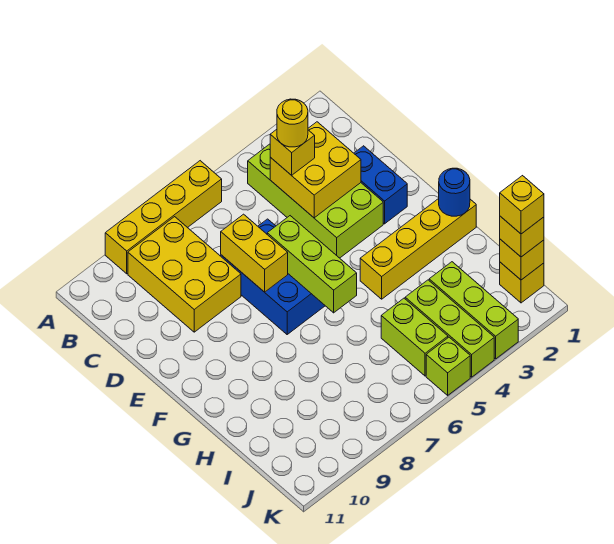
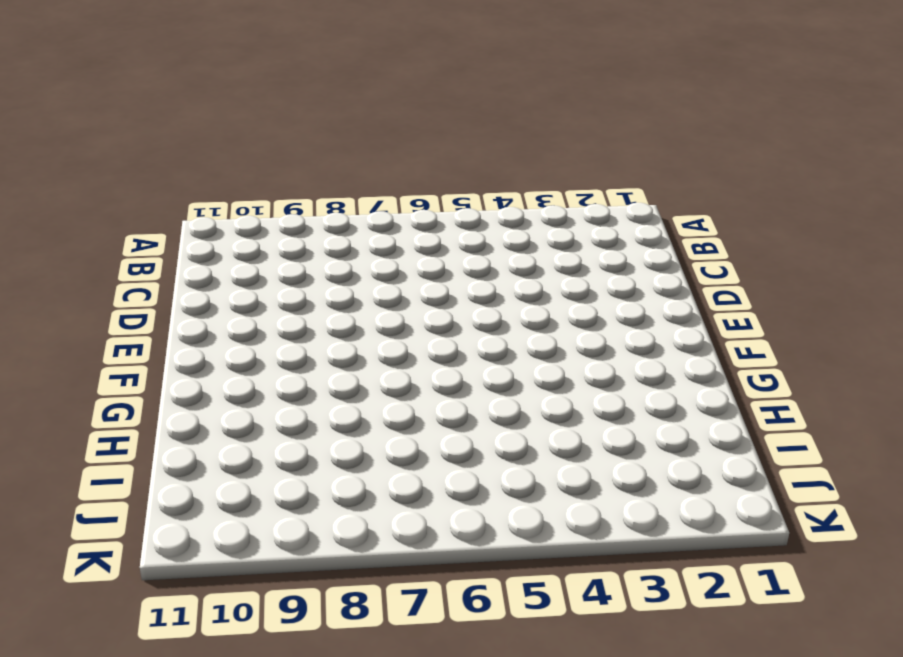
none -> yellow brick A6:A9 level 1
none -> lime brick B3:E4 level 1
none -> yellow brick B8:D9 level 1

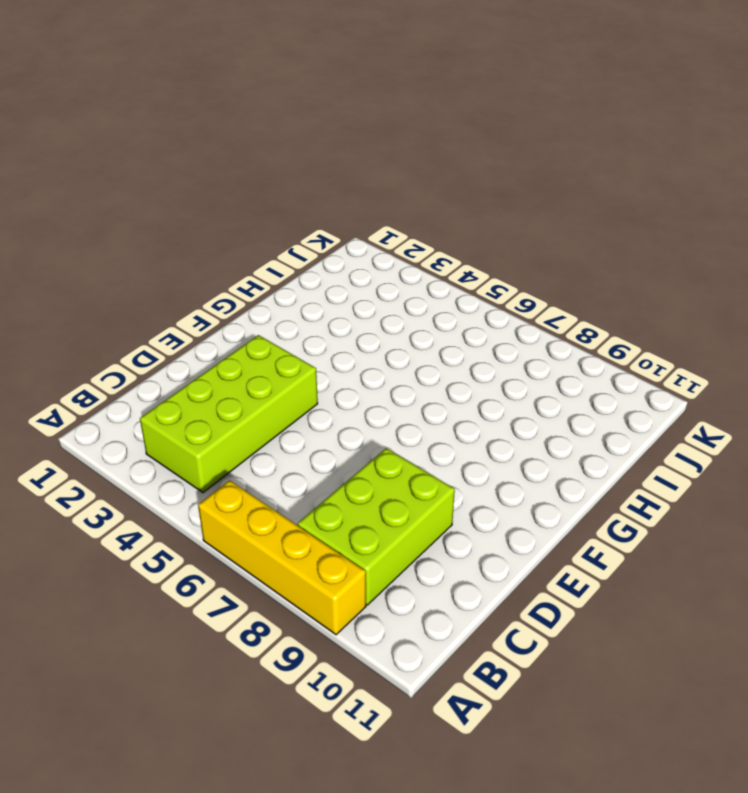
lime brick B8:D9 level 1 -> yellow brick B8:D9 level 1
none -> blue brick D2:E2 level 1
none -> blue brick D6:F7 level 1
none -> yellow brick G1:G4 level 1

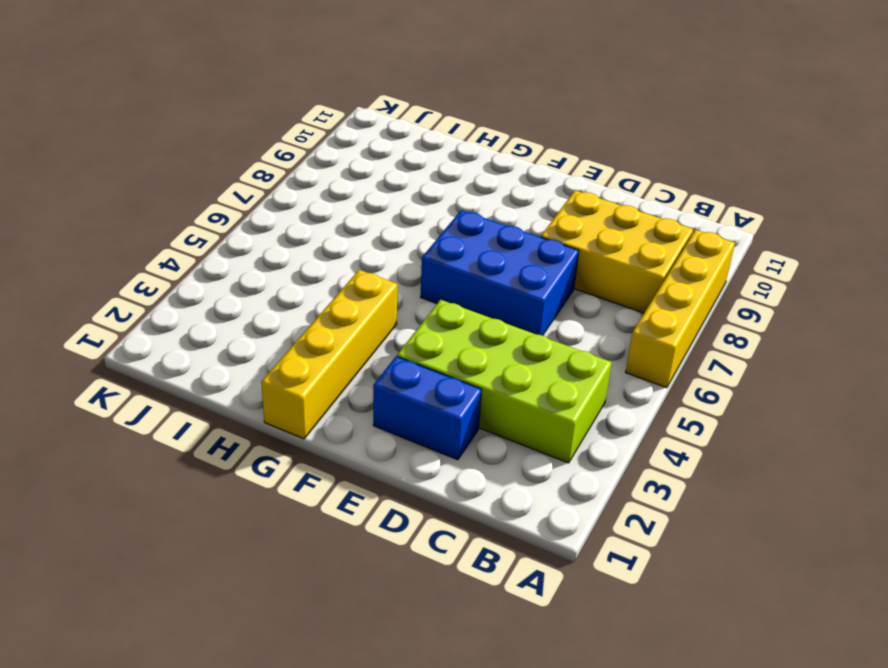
none -> lime brick I3:K3 level 1
none -> lime brick I4:K4 level 1
none -> lime brick I5:J5 level 1

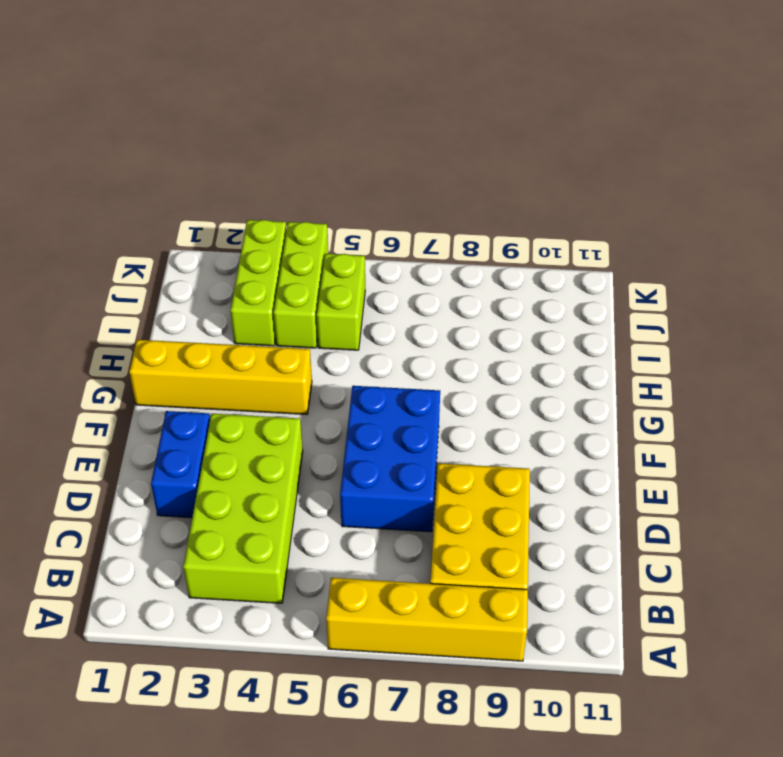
none -> yellow brick J1 level 1
none -> lime brick K5 level 1
none -> yellow brick C3:D4 level 2

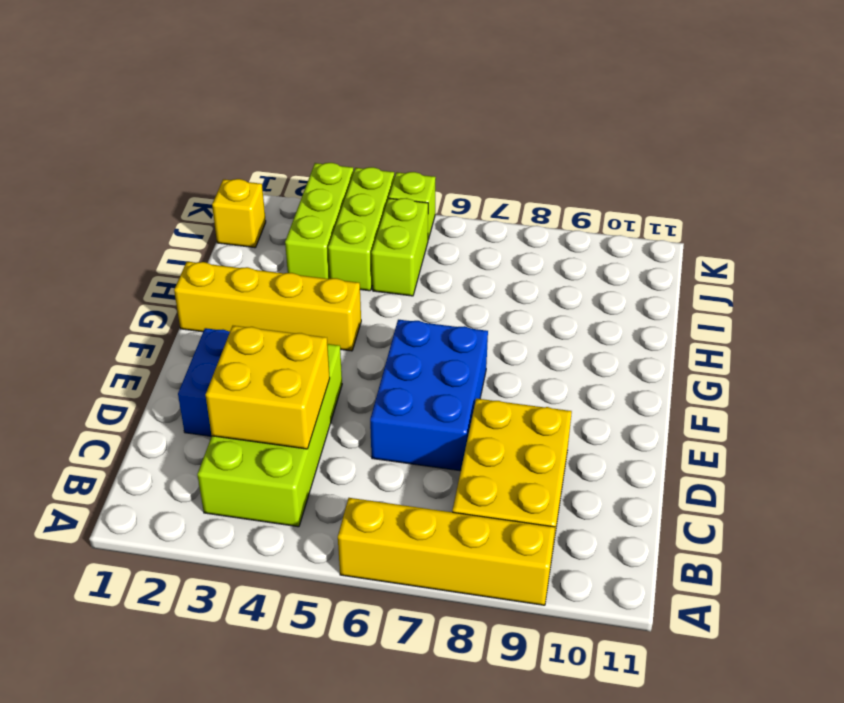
none -> yellow brick D7:E7 level 2
none -> lime brick E6:G6 level 2
none -> blue round brick G1 level 2

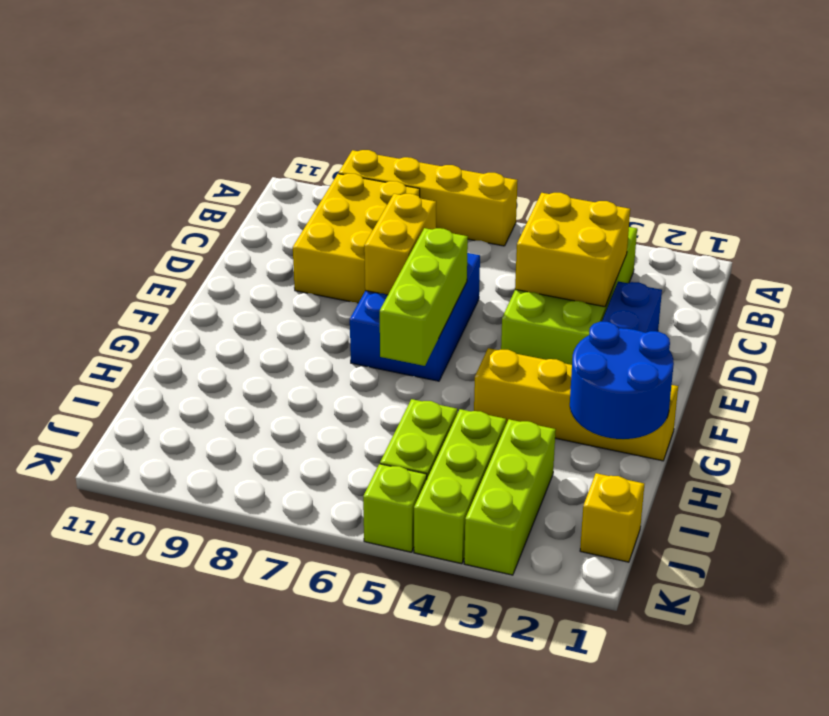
blue round brick G1:H2 level 2 -> blue round brick G1 level 2
none -> yellow brick J1 level 2
none -> yellow brick C4 level 3
none -> yellow brick J1 level 3

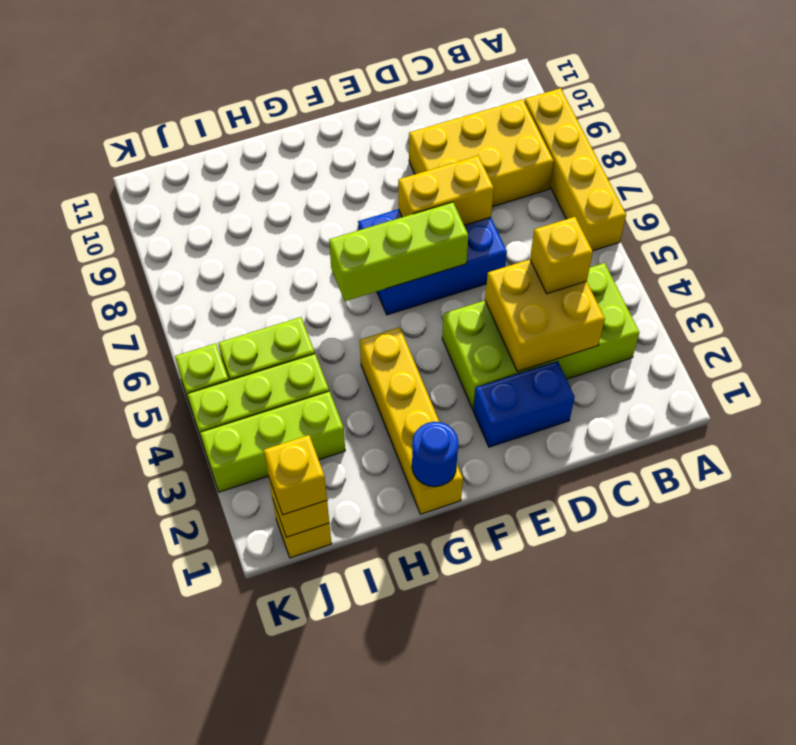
none -> yellow round brick C4 level 4
none -> yellow brick J1 level 4

